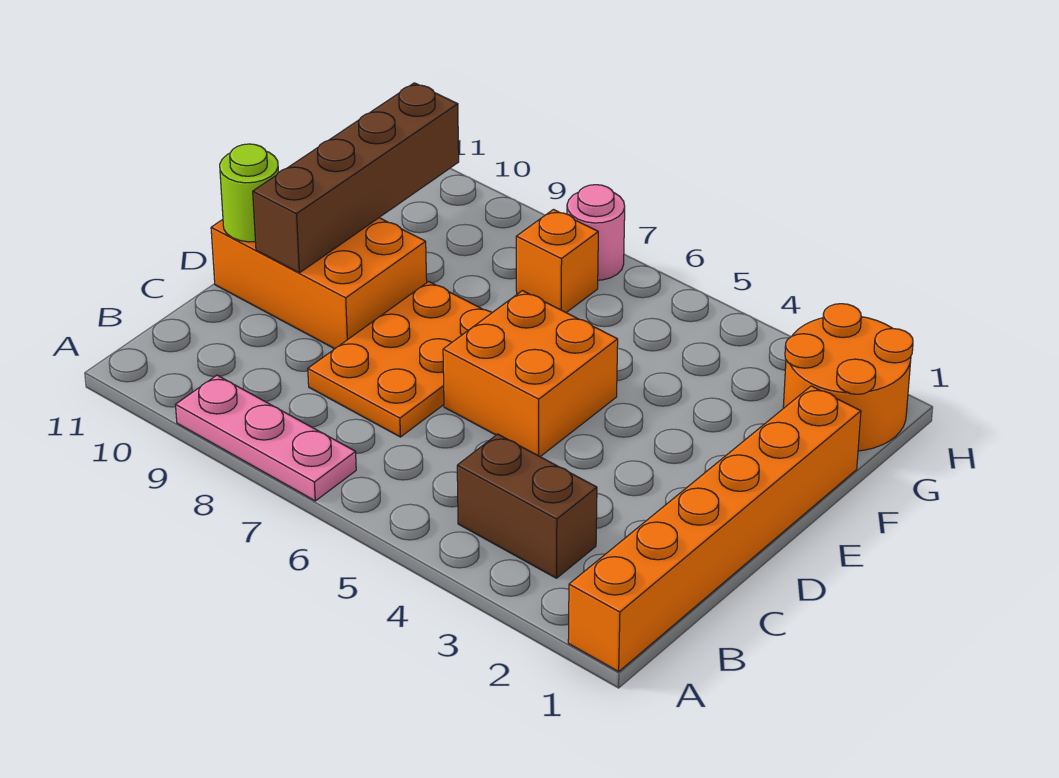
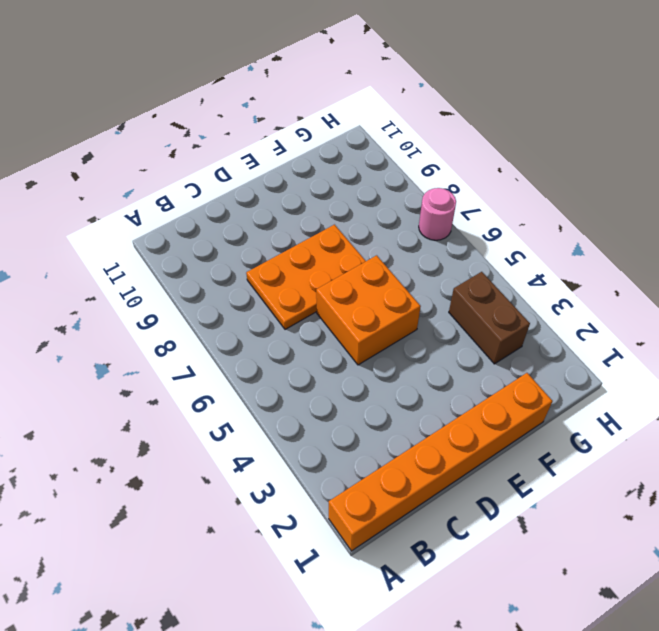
brown brick G3:G4 level 1 -> brown brick B3:B4 level 1
none -> pink plate A7:A9 level 1
none -> orange brick D9:E11 level 1

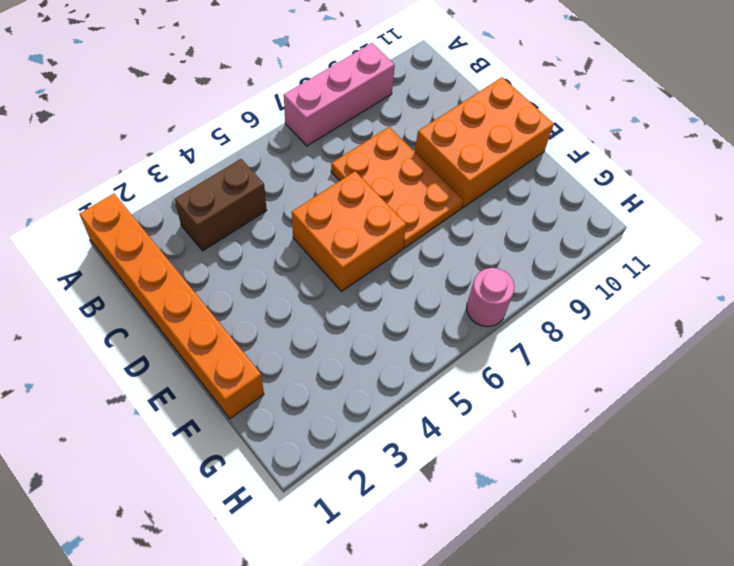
pink brick A7:A9 level 1 -> pink plate A7:A9 level 1
none -> orange round brick G1:H2 level 1
none -> orange brick G7 level 1

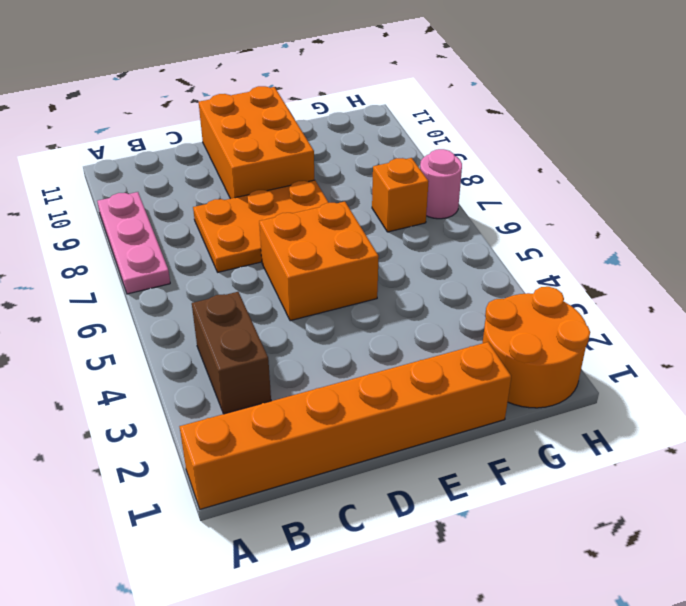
none -> brown brick D10:G10 level 2
none -> lime round brick D11 level 2

